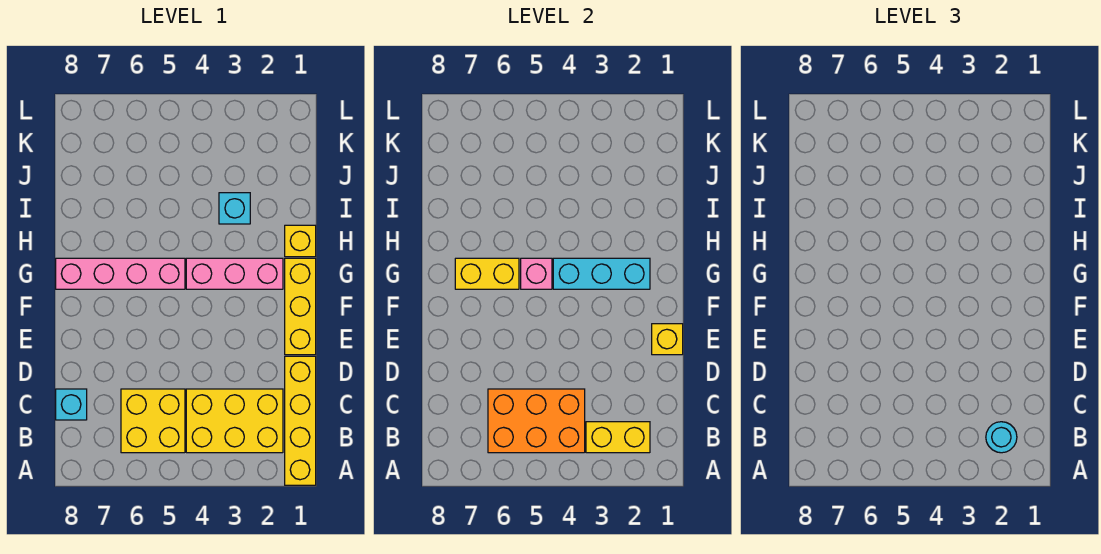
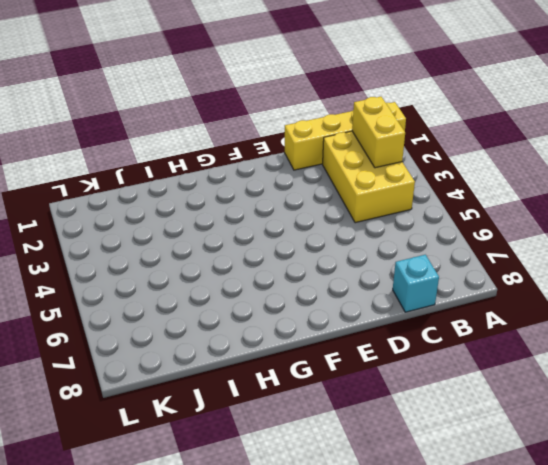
none -> yellow brick B5:C6 level 1
none -> yellow brick E1:G1 level 1
none -> pink brick G2:G4 level 1

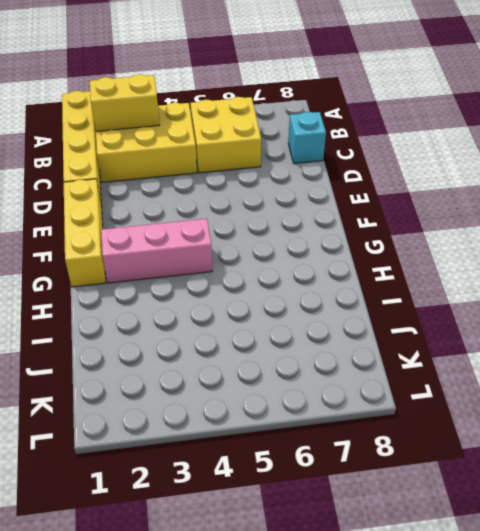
none -> pink brick G5:G8 level 1
none -> yellow brick H1 level 1
none -> cyan brick I3 level 1

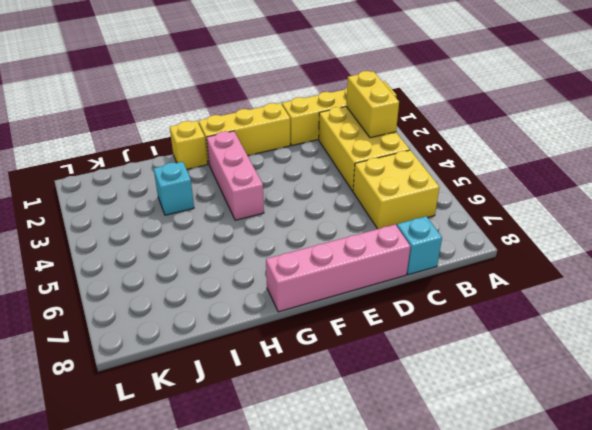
pink brick D8:G8 level 1 -> pink brick G5:G8 level 1
none -> orange brick B4:C6 level 2
none -> yellow brick E1 level 2
none -> cyan brick G2:G4 level 2

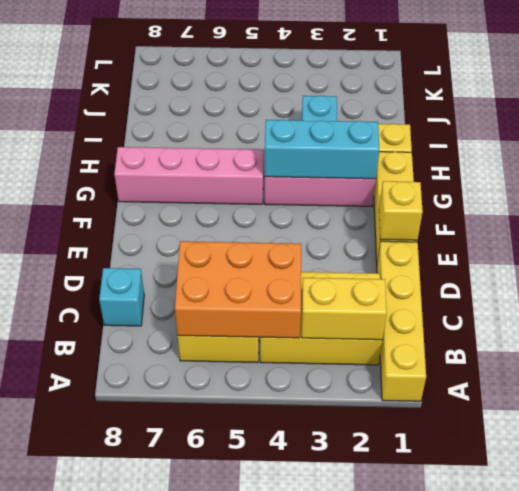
none -> pink brick G5 level 2
none -> yellow brick G6:G7 level 2
none -> cyan round brick B2 level 3

